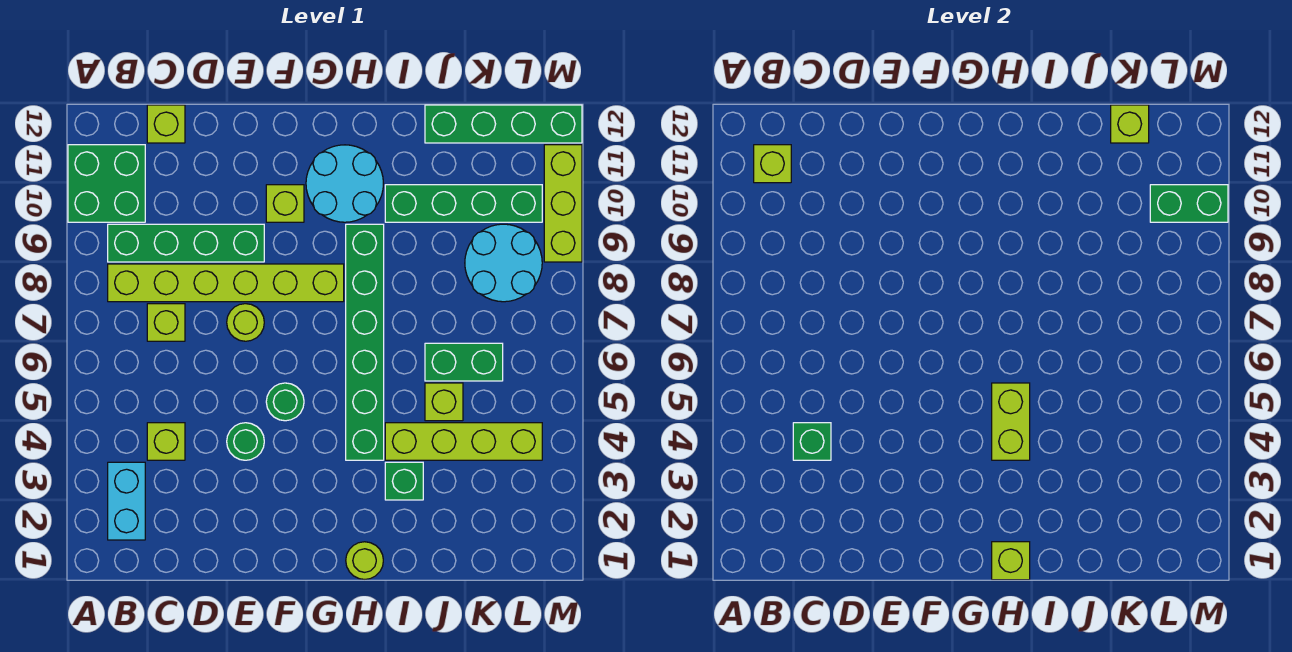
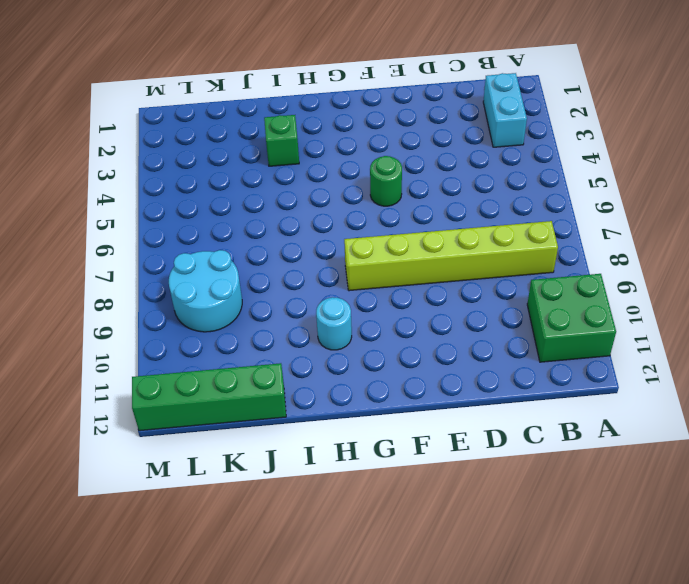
cyan round brick H10 level 1 -> cyan round brick G10:H11 level 1
none -> green brick B9:E9 level 1
none -> lime brick C4 level 1
none -> lime brick C7 level 1

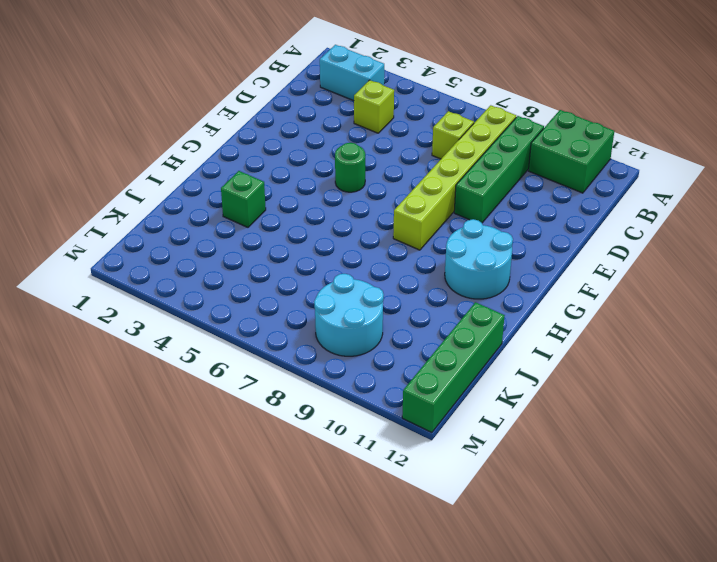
none -> lime brick C12 level 1
none -> green round brick E4 level 1
none -> lime round brick E7 level 1

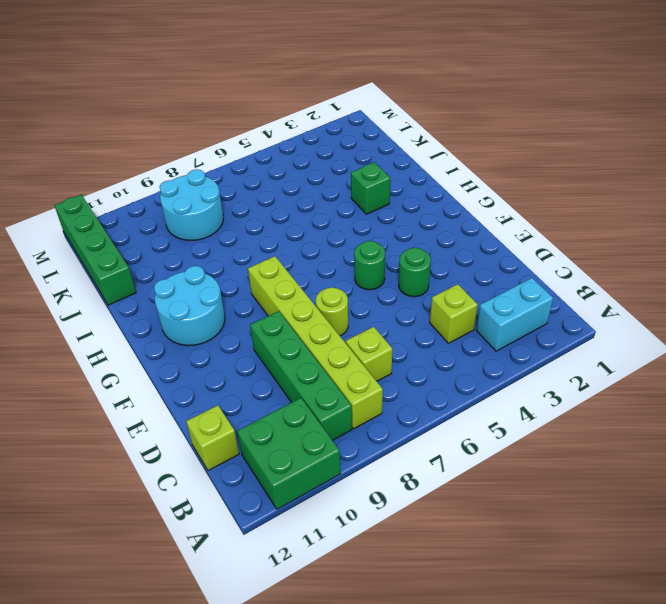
none -> lime brick F10 level 1
none -> lime round brick H1 level 1
none -> green brick H4:H9 level 1

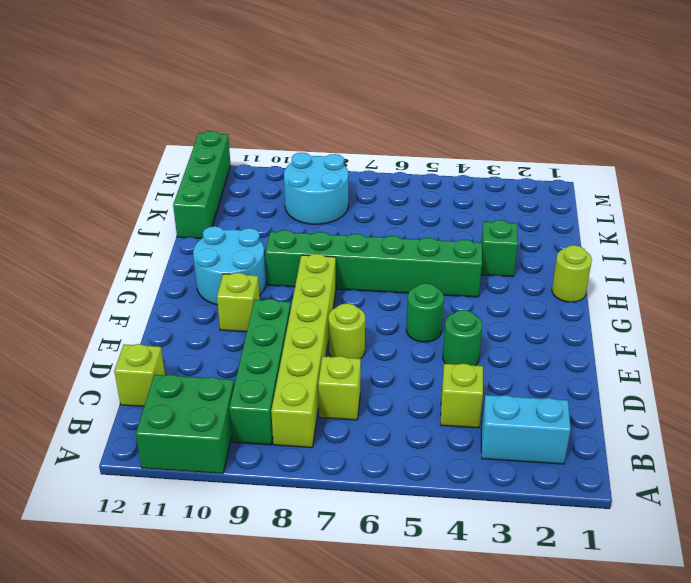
none -> lime brick I4:L4 level 1
none -> green brick I10:L10 level 1
none -> lime brick J5 level 1

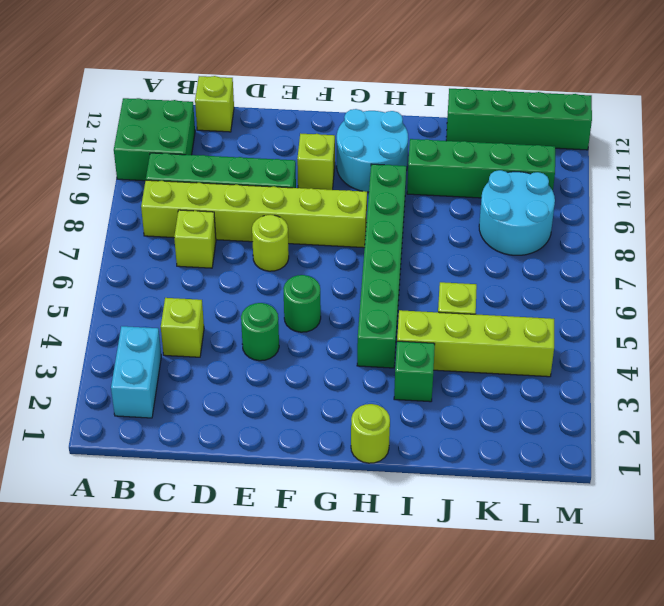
none -> green brick J6:K6 level 1
none -> lime brick M9:M11 level 1
none -> lime brick B11 level 2

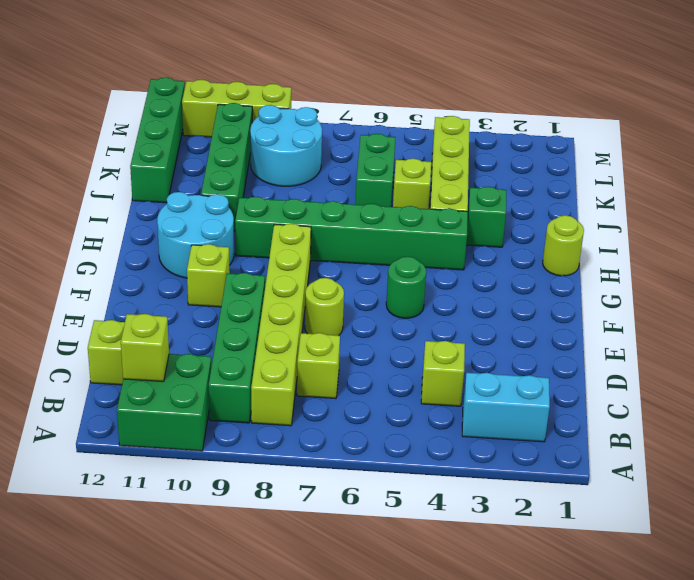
none -> green round brick E4 level 1
none -> green brick C4 level 2
none -> lime brick H1 level 2

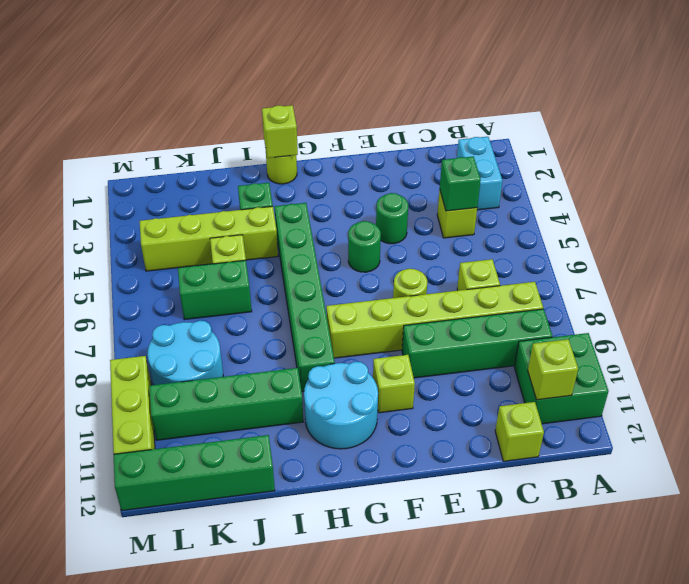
none -> lime brick H4:H5 level 2
none -> lime brick K12 level 2
none -> green brick L10:M10 level 2

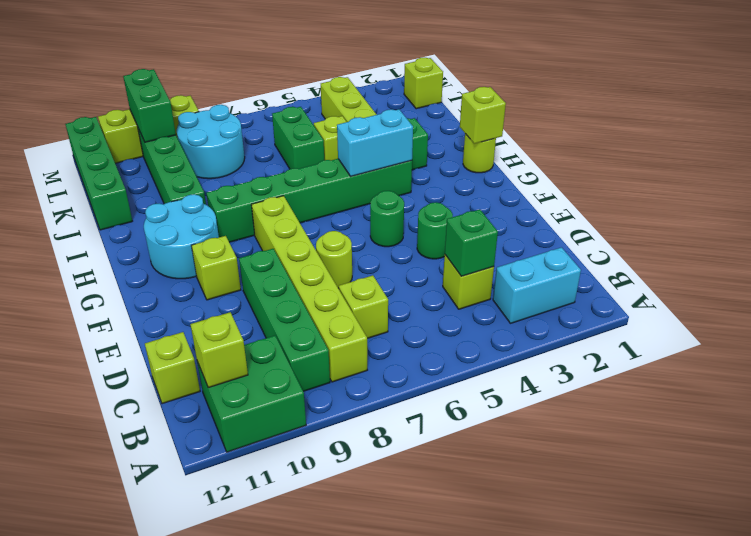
cyan brick H4:H5 level 2 -> lime brick H4:H5 level 2
lime brick L1 level 1 -> lime brick K12 level 2

